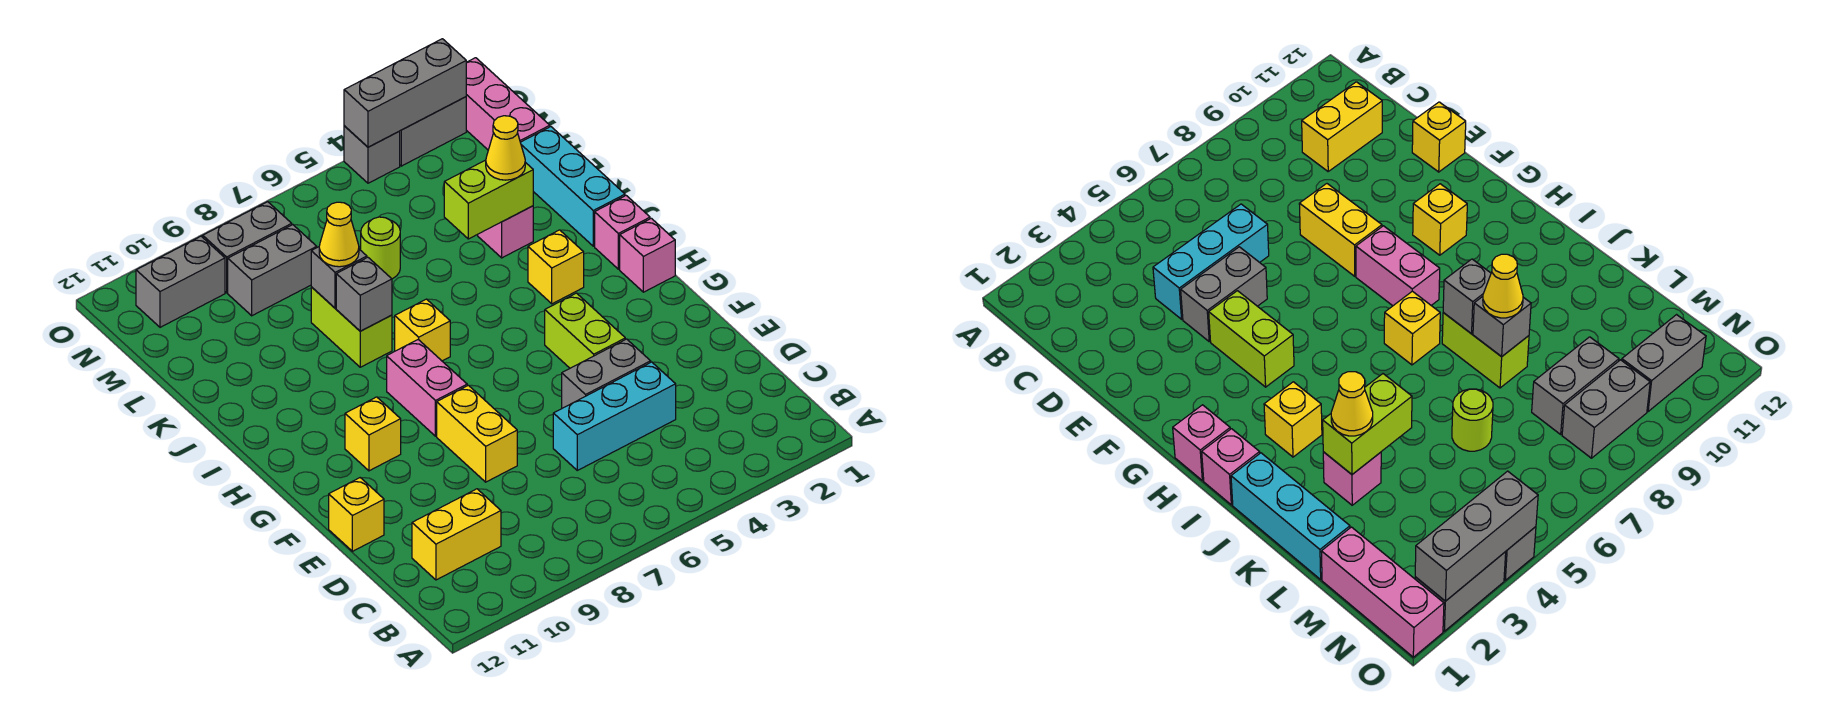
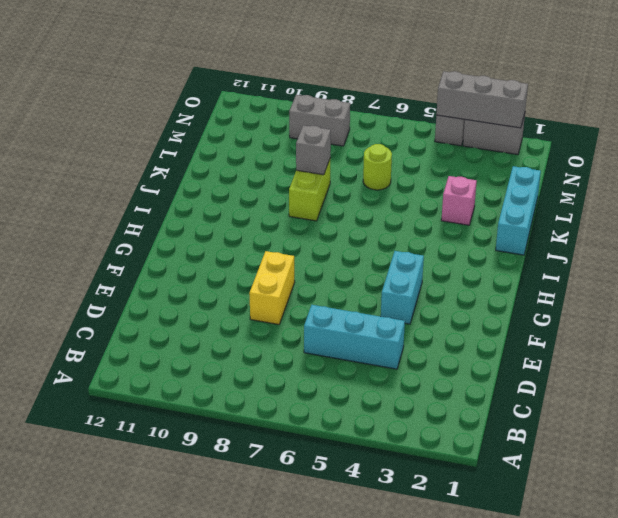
cyan brick F4:G4 level 1 -> lime brick F4:G4 level 1
none -> yellow brick C10:C11 level 1
none -> grey brick E4:E5 level 1
none -> yellow brick E12 level 1

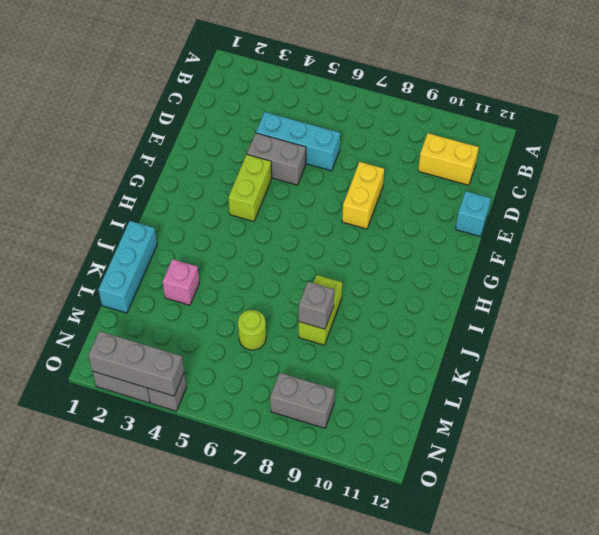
cyan brick E12 level 1 -> yellow brick E12 level 1
none -> pink brick G8:H8 level 1
none -> yellow brick G10 level 1
none -> pink brick H1 level 1

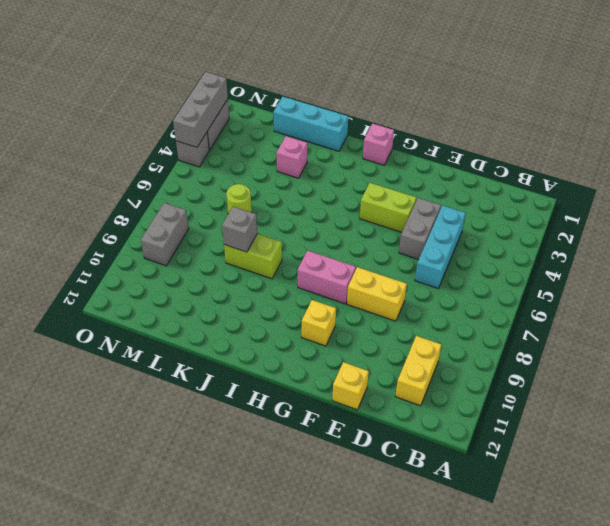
none -> pink brick I1 level 1
none -> yellow brick I3 level 1
none -> yellow brick I7 level 1

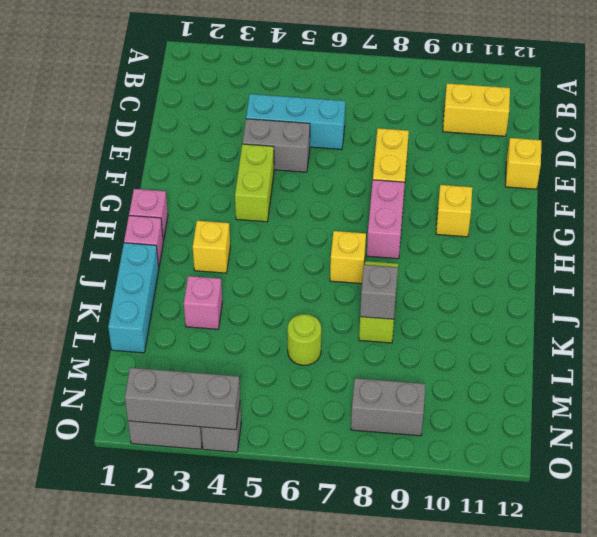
none -> pink brick M1:O1 level 1
none -> grey brick M8:M9 level 1
none -> grey brick N10:N11 level 1

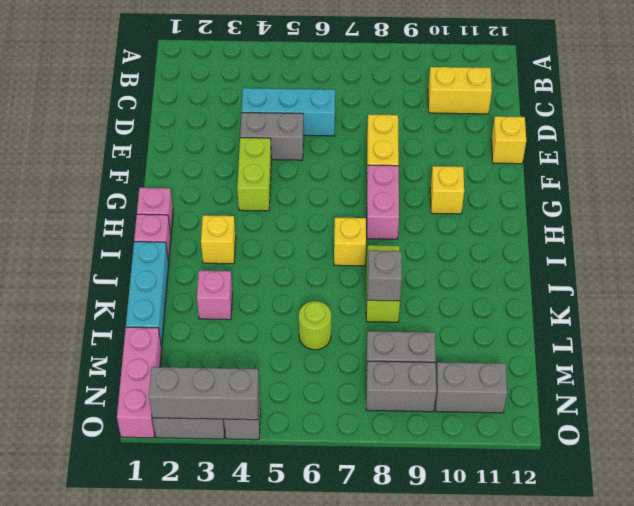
none -> grey brick J8 level 2
none -> lime brick K3:K4 level 2
none -> yellow cone K3 level 3

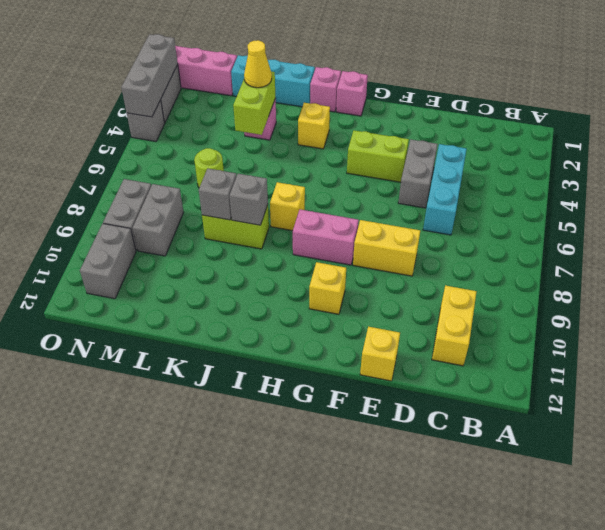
none -> yellow cone K8 level 3

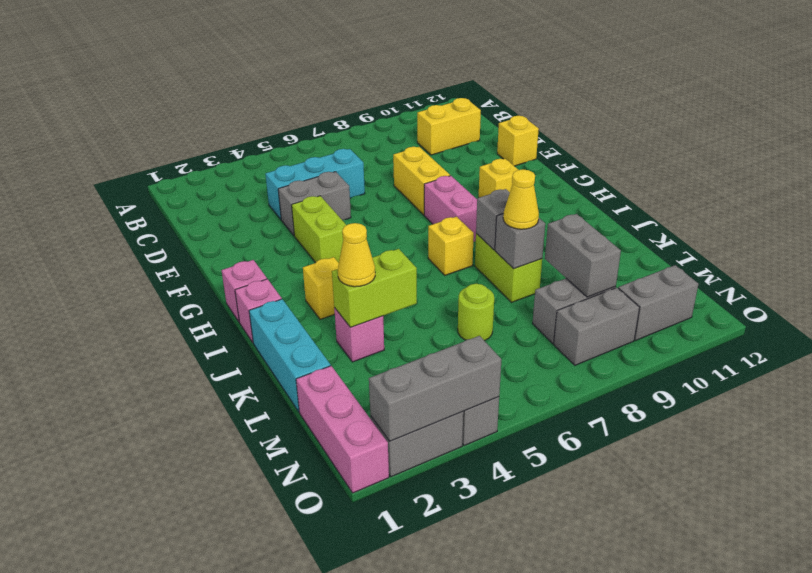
grey brick L9:M9 level 2 -> none

